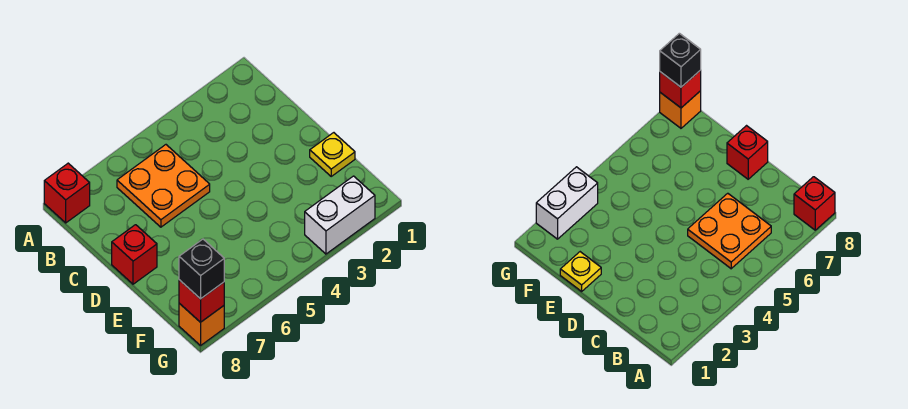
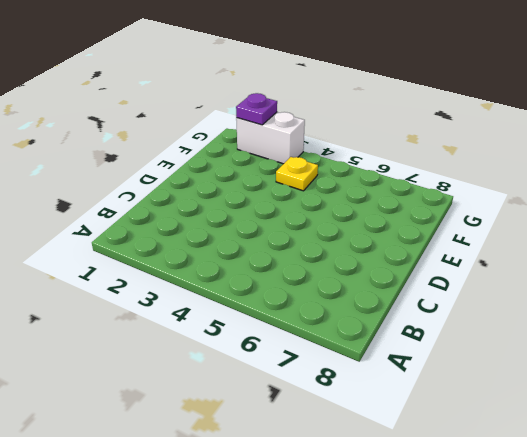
yellow plate F4 level 1 -> yellow plate E1 level 1
purple plate G2 level 2 -> none
none -> red brick A8 level 1
none -> orange plate B5:C6 level 1

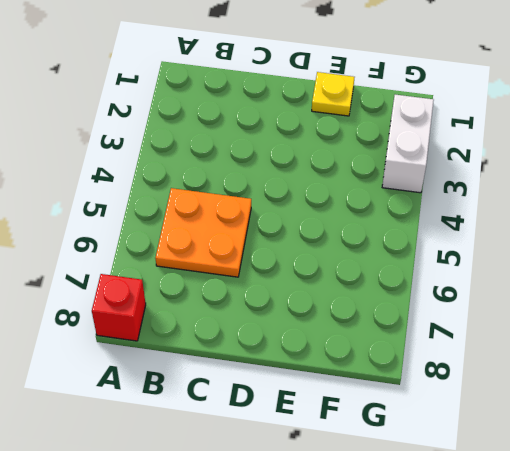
none -> red brick D8 level 1
none -> orange brick G8 level 1

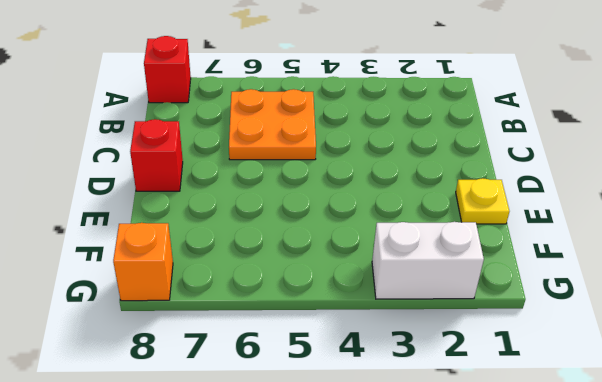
none -> red brick G8 level 2
none -> black brick G8 level 3

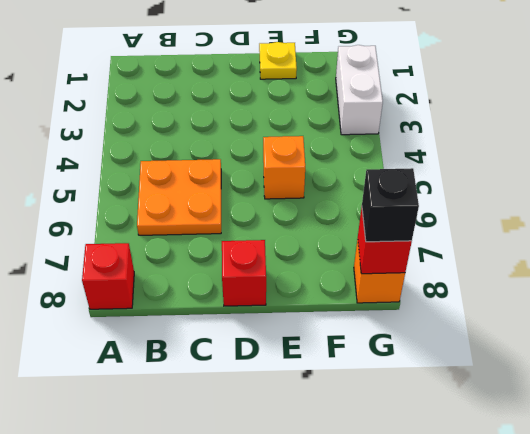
orange brick E5 level 1 -> none

